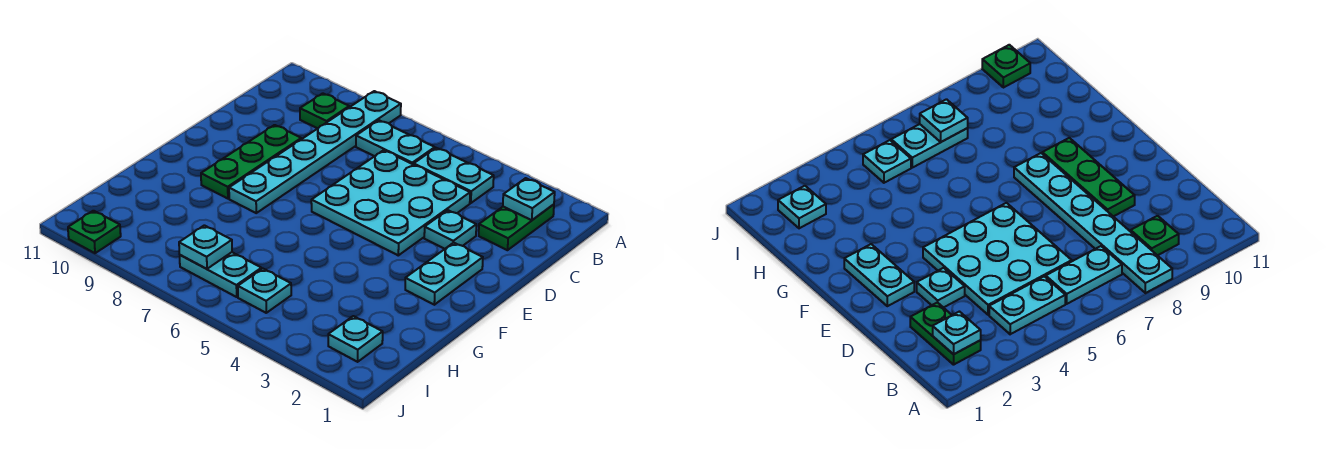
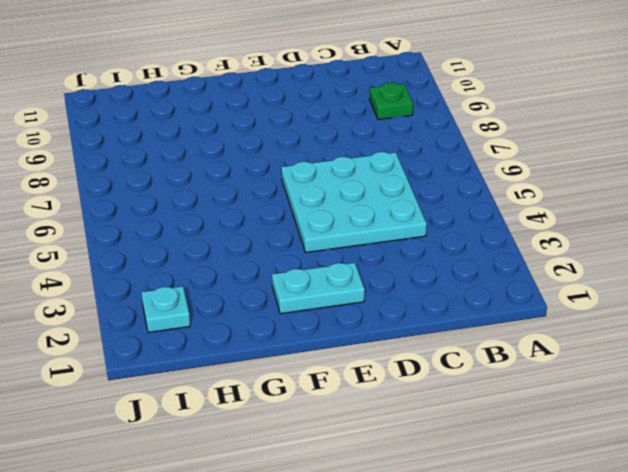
none -> cyan plate A8:F8 level 1
none -> green plate B2:C2 level 1
none -> cyan plate B4:B5 level 1

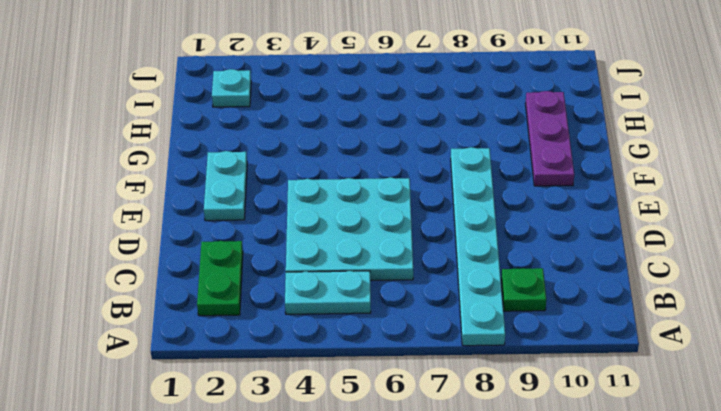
purple plate F10:H10 level 1 -> none
none -> cyan plate B6:B7 level 1
none -> cyan plate D3 level 1
none -> green plate D9:F9 level 1

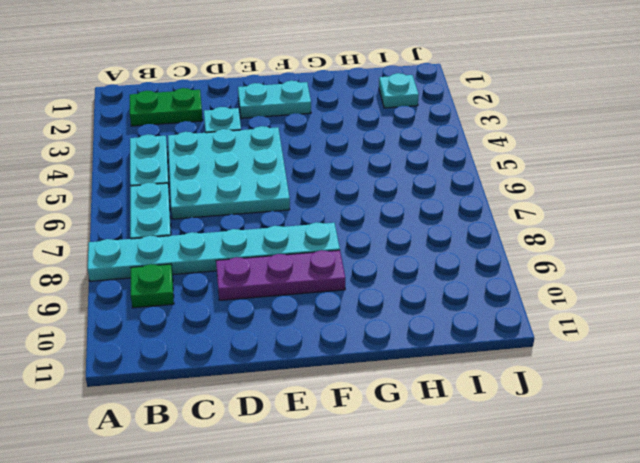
purple plate D9:F9 level 1 -> green plate D9:F9 level 1
none -> cyan plate I5 level 1
none -> cyan plate I6:I7 level 1
none -> green plate J10 level 1

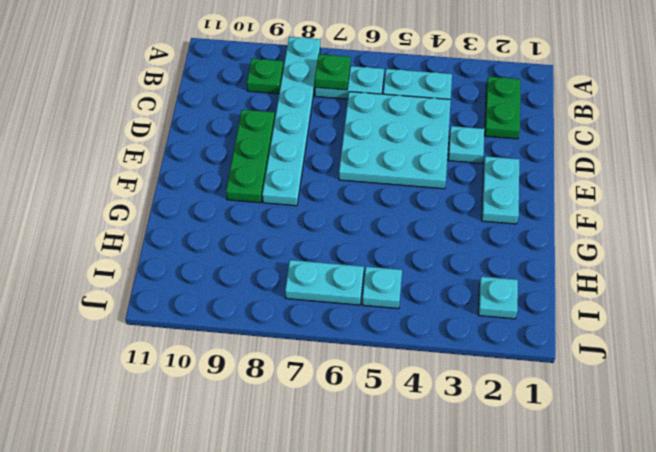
green plate B7 level 2 -> green plate J10 level 1
none -> cyan plate B2 level 2
none -> cyan plate I7 level 2

